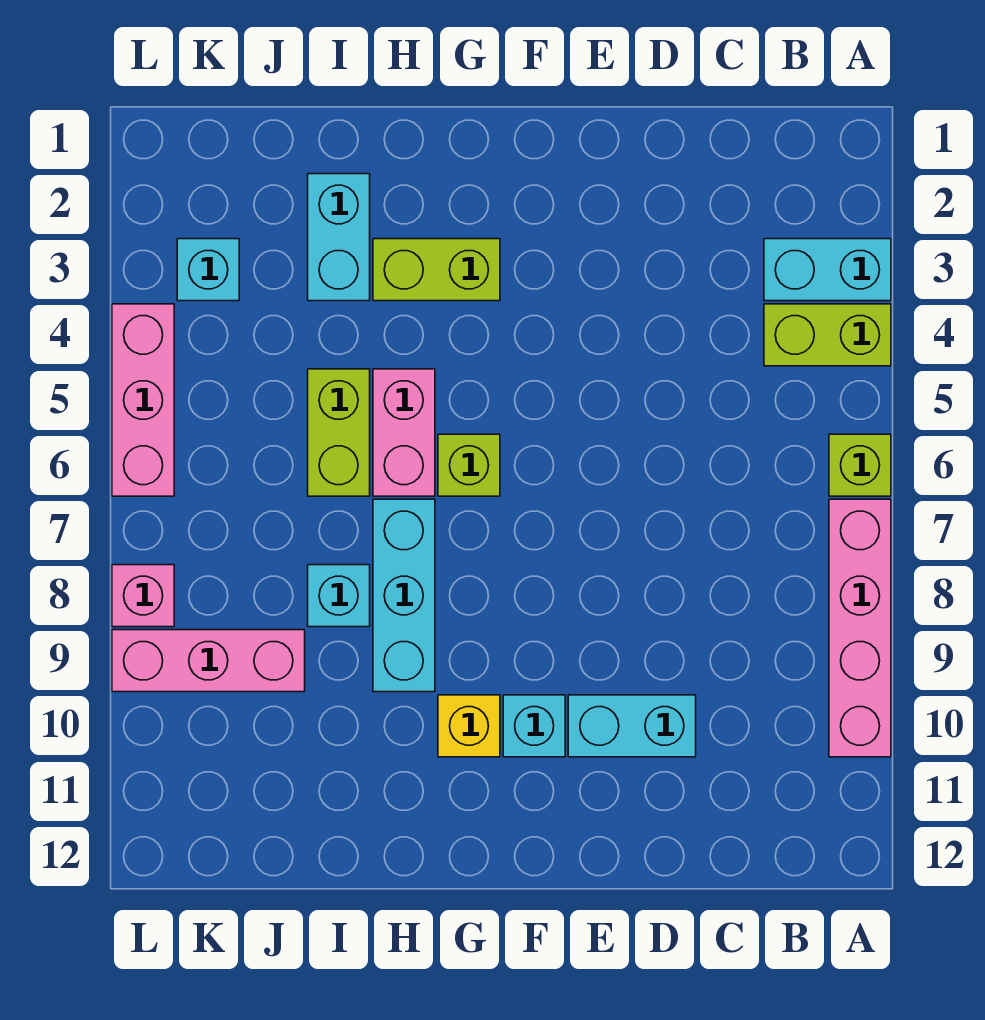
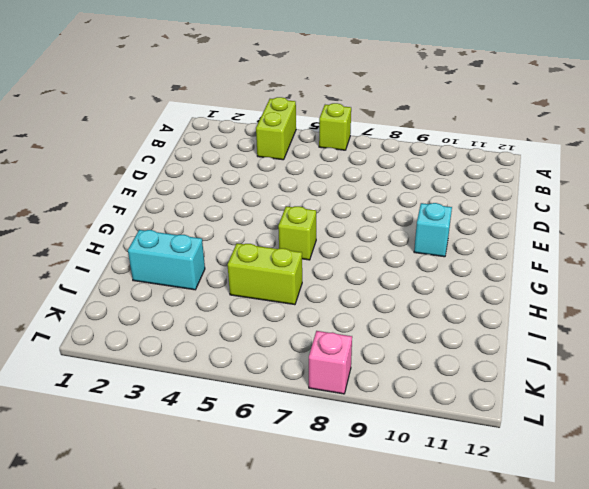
none -> cyan brick A3:B3 level 1
none -> pink brick A7:A10 level 1
none -> cyan brick D10:E10 level 1

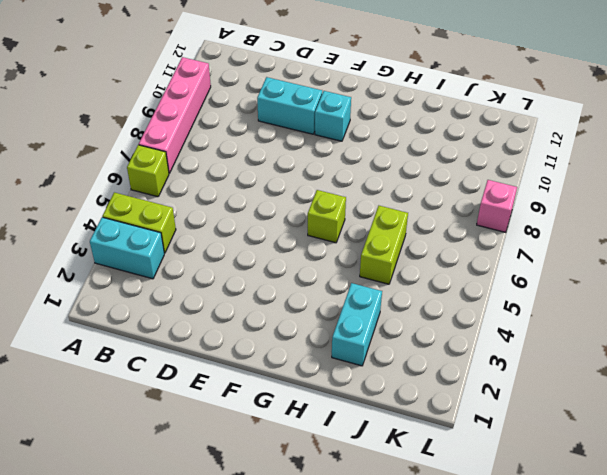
none -> lime brick G3:H3 level 1
none -> yellow brick G10 level 1
none -> pink brick H5:H6 level 1

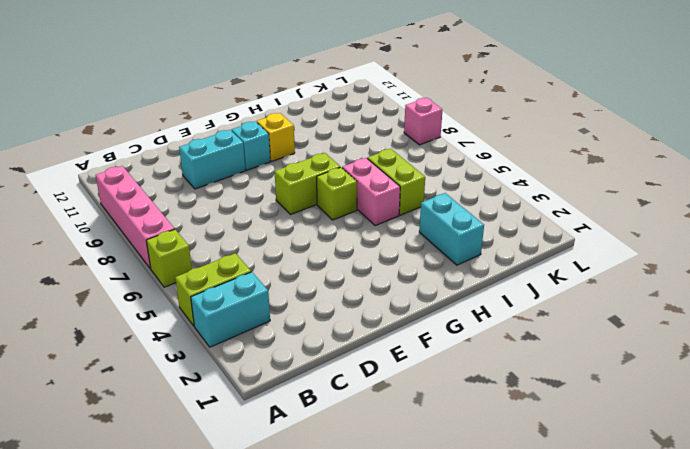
lime brick F7:G7 level 1 -> lime brick G3:H3 level 1
none -> cyan brick H7:H9 level 1
none -> cyan brick I8 level 1
none -> pink brick J9:L9 level 1

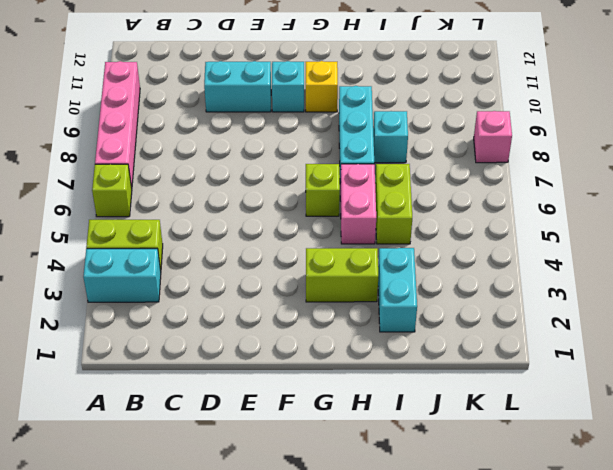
none -> pink brick J9:L9 level 1
none -> cyan brick K3 level 1
none -> pink brick L4:L6 level 1

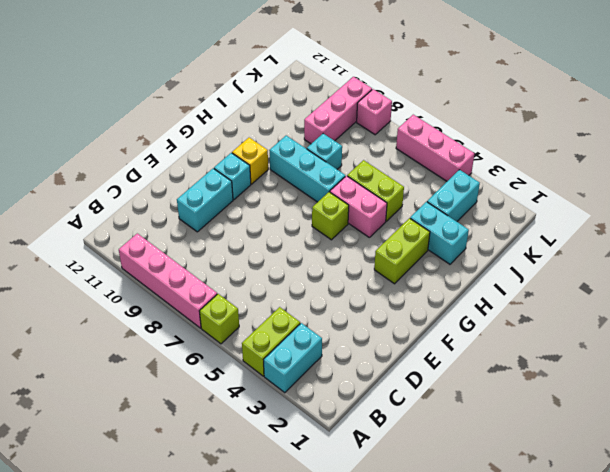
cyan brick J3:K3 level 1 -> cyan brick K3 level 1

